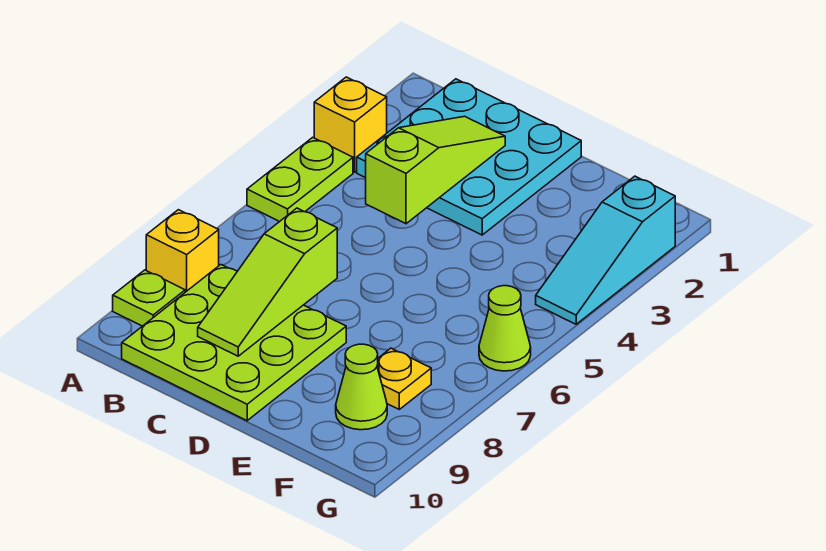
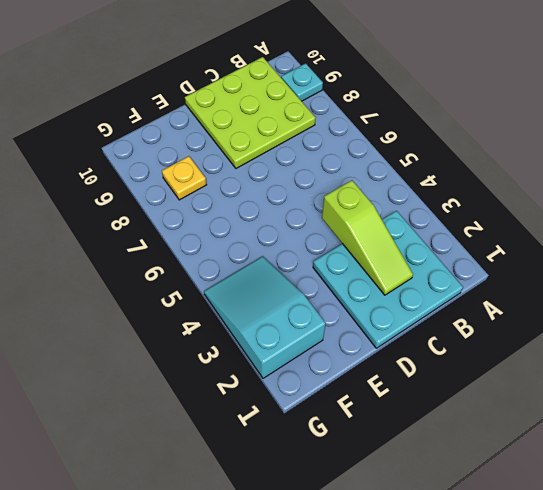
cyan plate A9 level 1 -> lime plate A9 level 1
cyan slope F2:G4 level 1 top 2 -> cyan slope G2:G4 level 1 top 2
none -> yellow brick A3 level 1
none -> lime plate A4:A5 level 1
none -> yellow brick A8 level 1

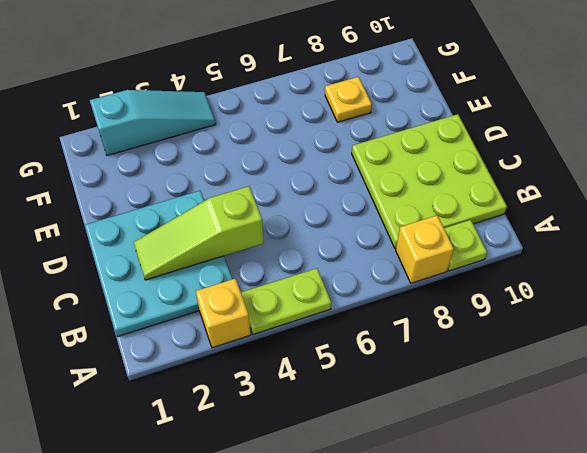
none -> lime cone F9 level 1
none -> lime cone G6 level 1
none -> lime slope C7:C9 level 2 top 7

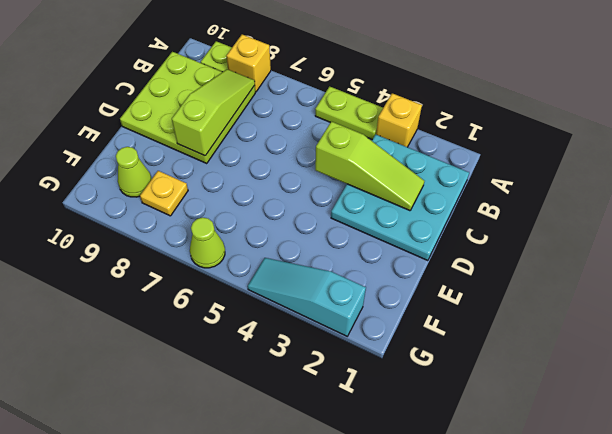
lime slope B8:D8 level 2 top D -> lime slope C7:C9 level 2 top 7

